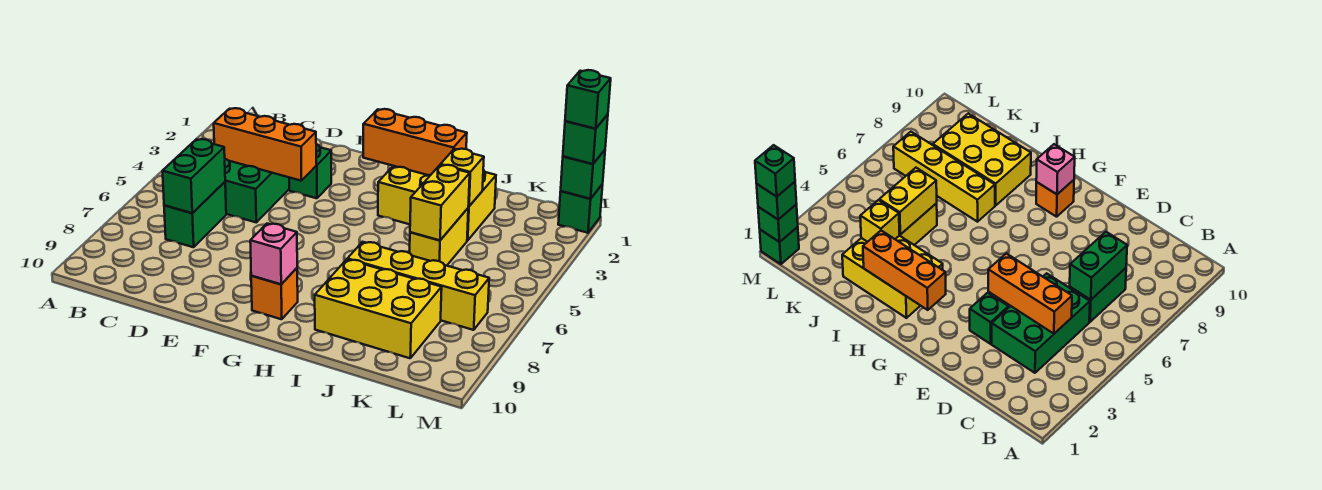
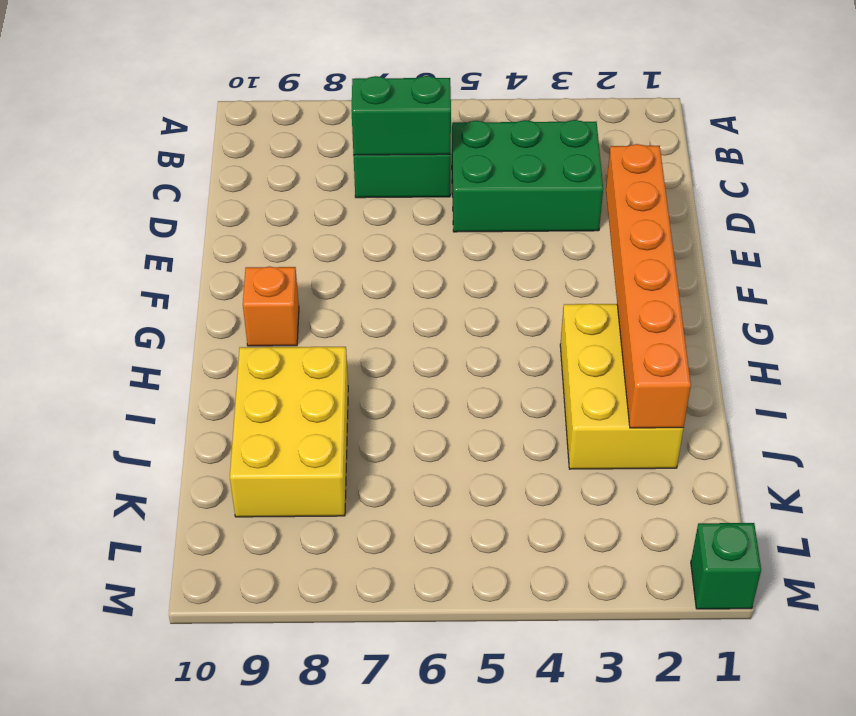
orange brick E2:J2 level 2 -> orange brick G2:I2 level 2
none -> green brick E3 level 1
none -> yellow brick I7:L7 level 1
none -> yellow brick J4:J5 level 1

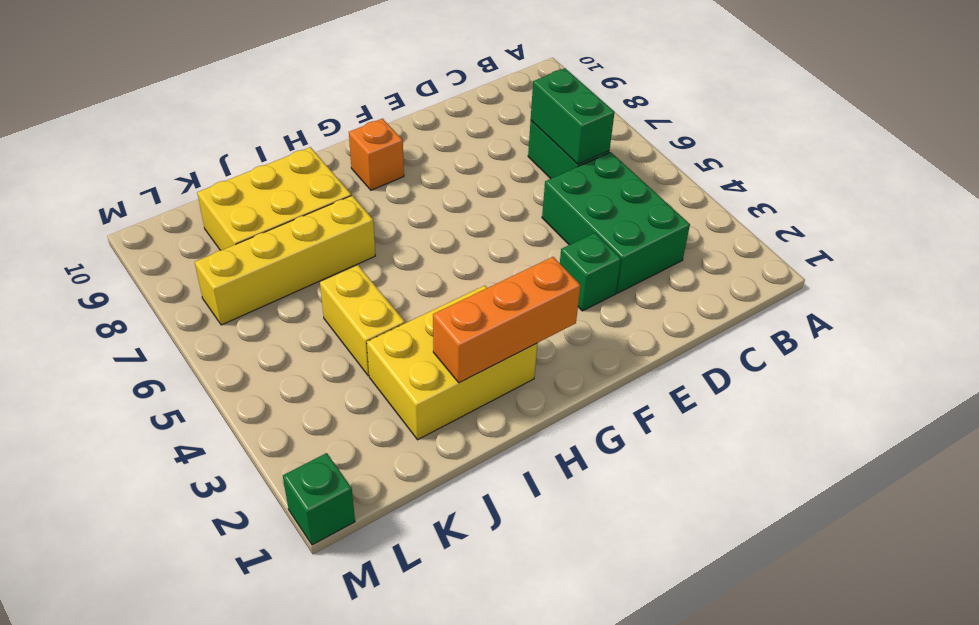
none -> orange brick C4:E4 level 2
none -> pink brick G9 level 2
none -> yellow brick J3 level 2

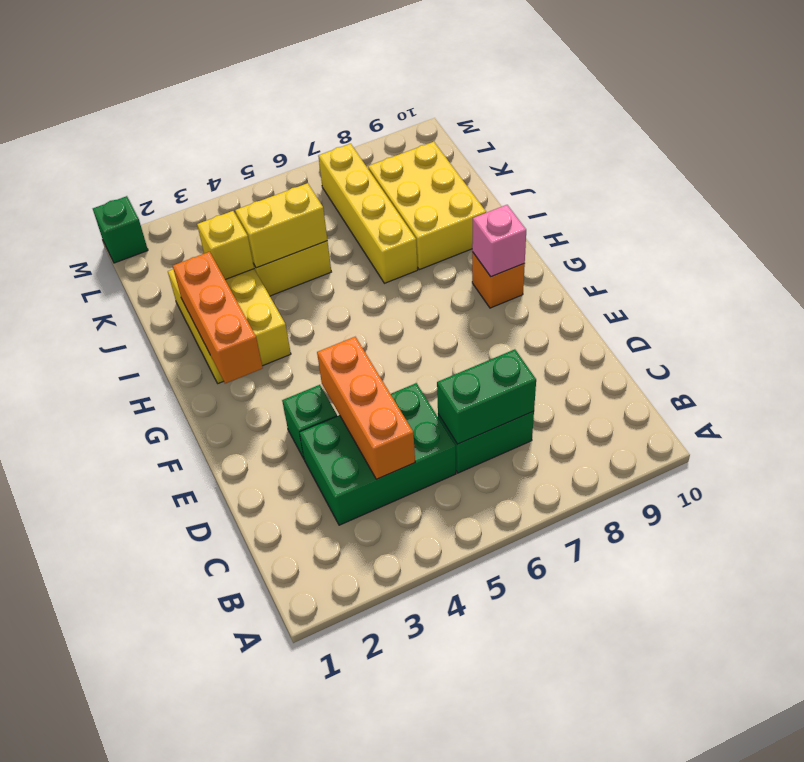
none -> green brick M1 level 2
none -> green brick M1 level 3
none -> green brick M1 level 4

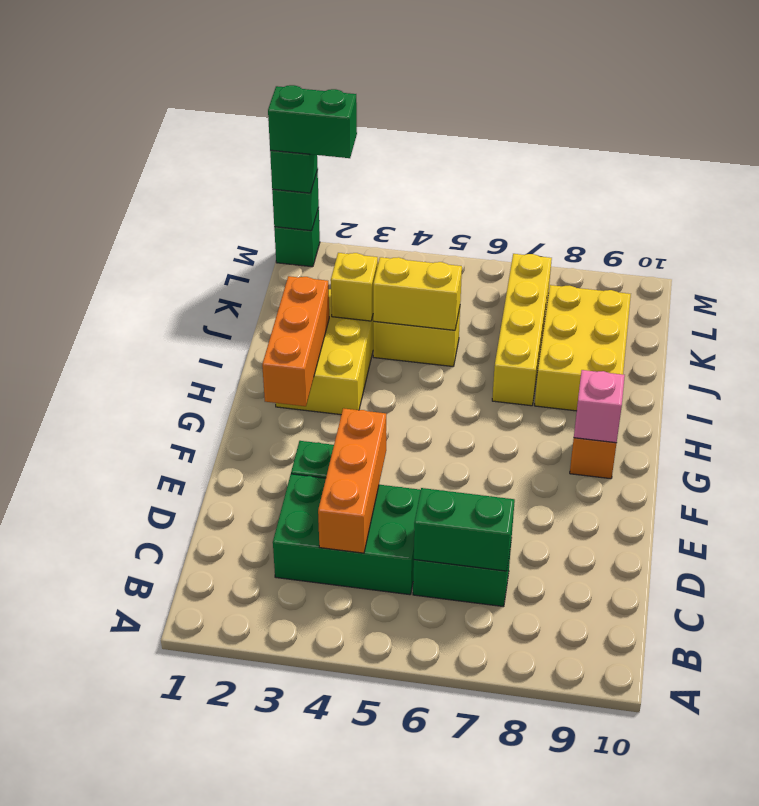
green brick M1:M2 level 4 -> green brick M1 level 4

